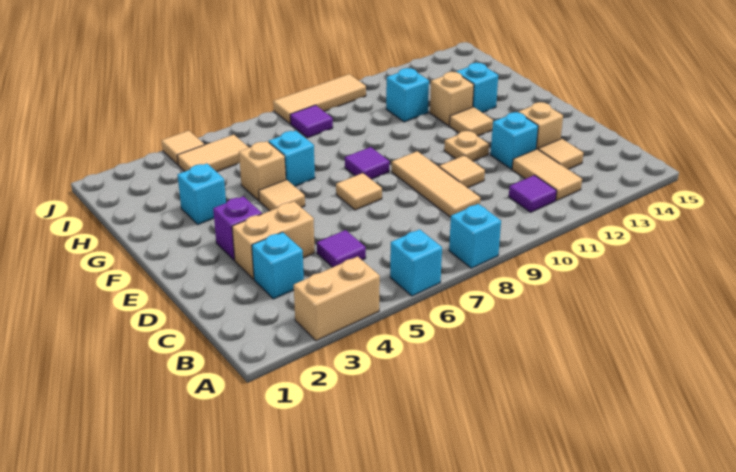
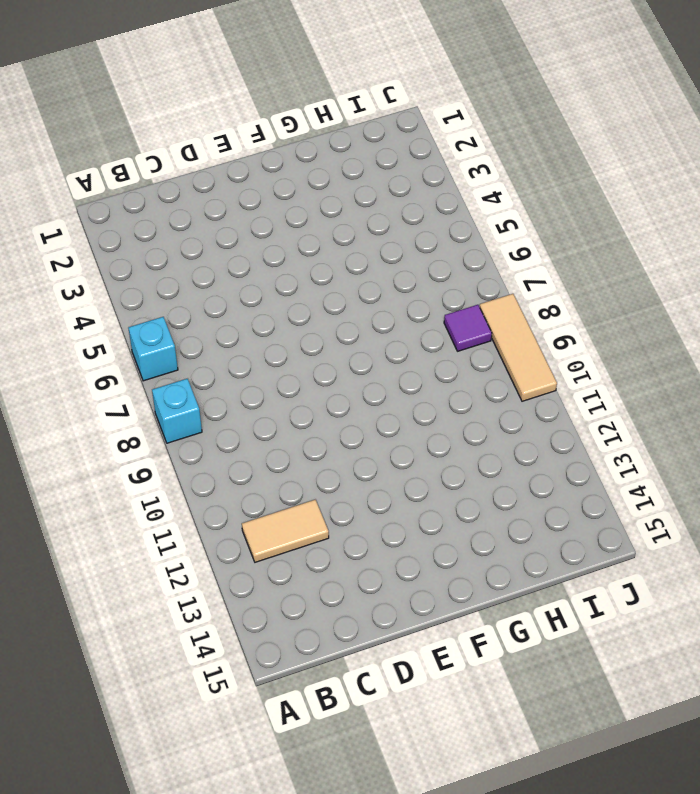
none -> tan brick A3:A4 level 1
none -> purple tile B11 level 1
none -> cyan brick C3 level 1

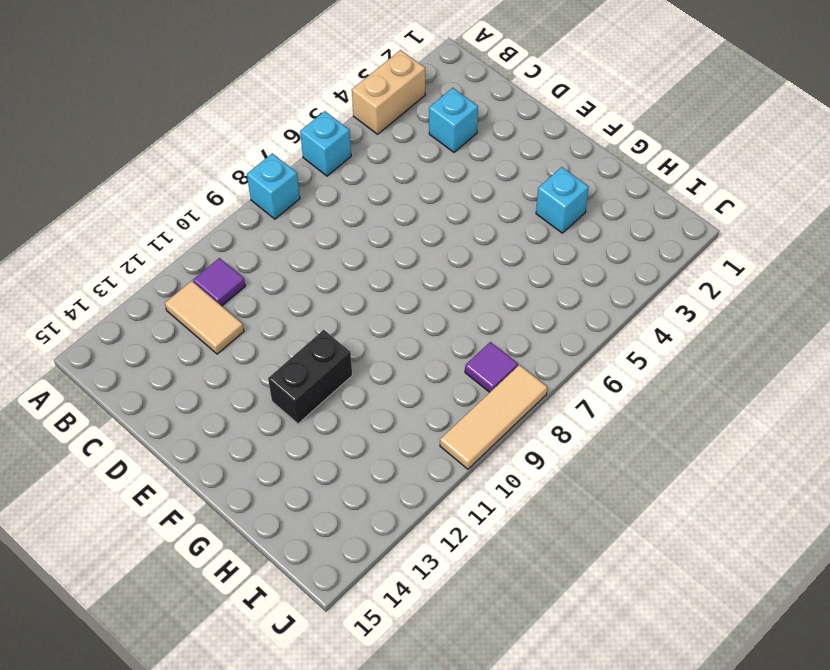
black brick F11:F12 level 1 -> tan tile F12 level 1
none -> purple tile C5 level 1
none -> tan tile C9:E9 level 1
none -> tan tile C13 level 1

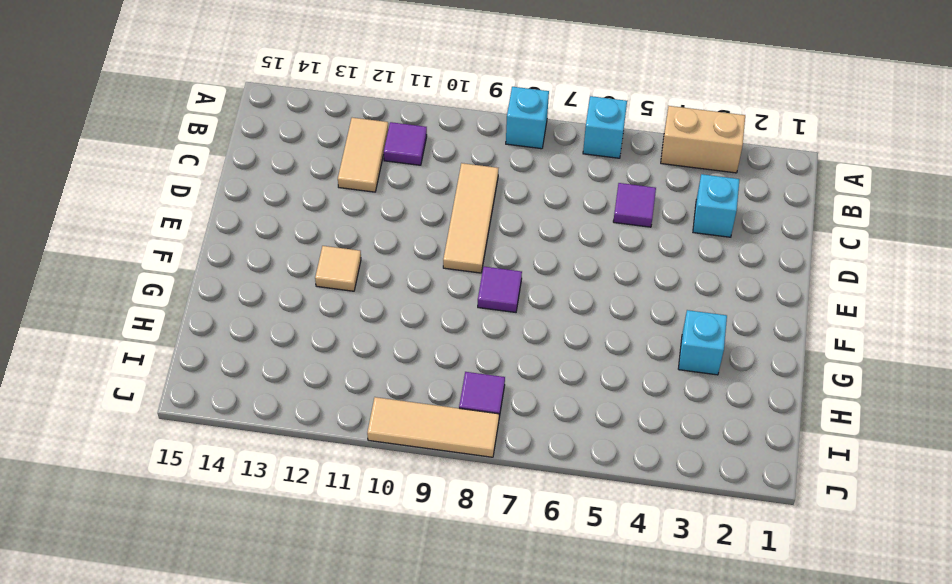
none -> tan tile C13 level 1
none -> tan brick D3:D4 level 1
none -> tan tile D10 level 1

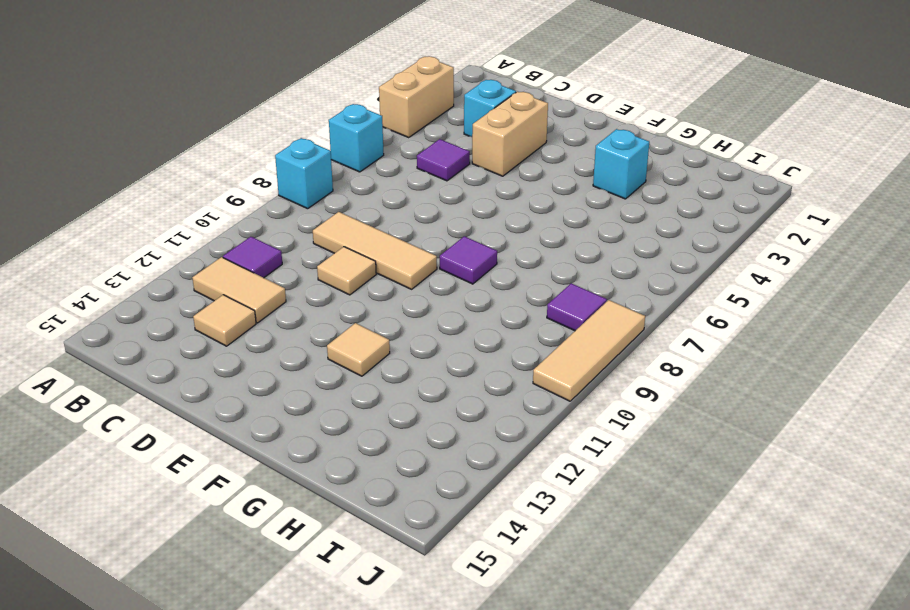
none -> cyan brick D12 level 1
none -> tan brick D13 level 1
none -> purple brick E3 level 1

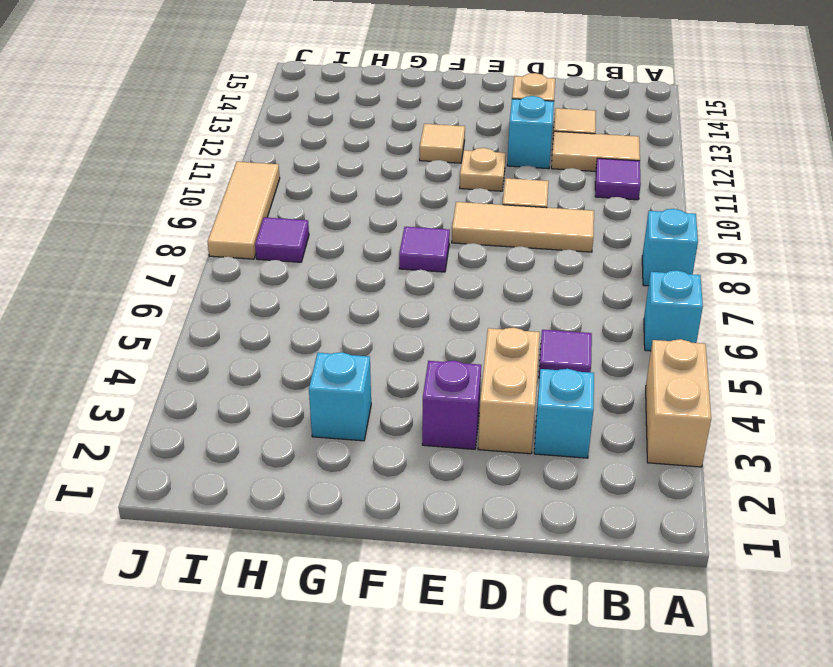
none -> tan tile E7 level 1
none -> tan tile F5 level 1
none -> tan brick G5 level 1

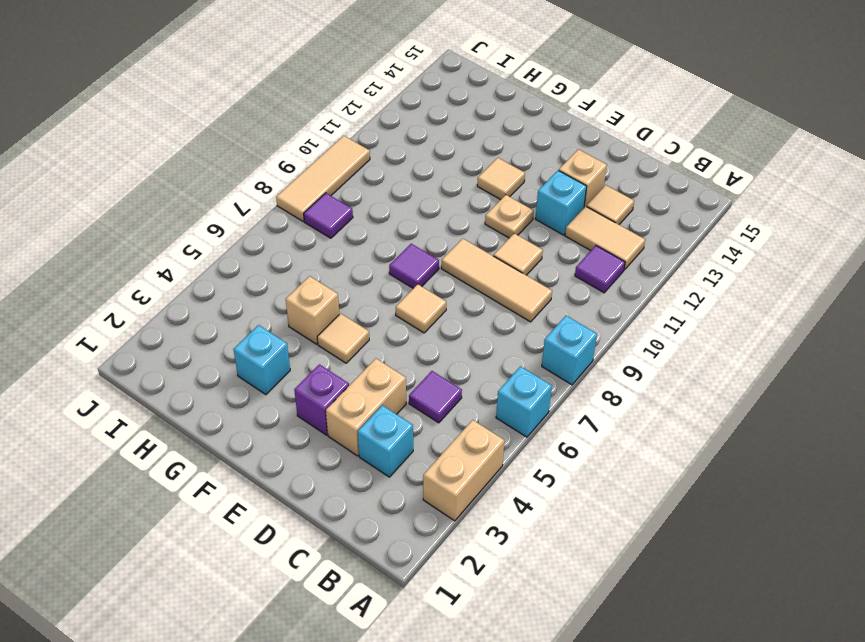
none -> cyan brick G6 level 1
none -> tan brick G12 level 1
none -> cyan brick G13 level 1

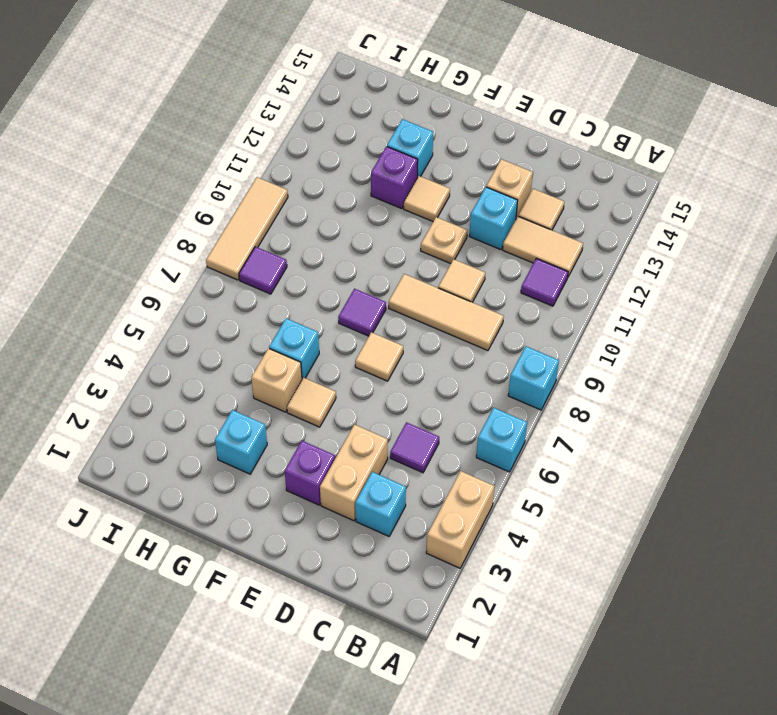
purple brick G12 level 1 -> tan brick G12 level 1
none -> cyan brick H11 level 1
none -> tan tile I4:I5 level 1
none -> tan tile J4 level 1

